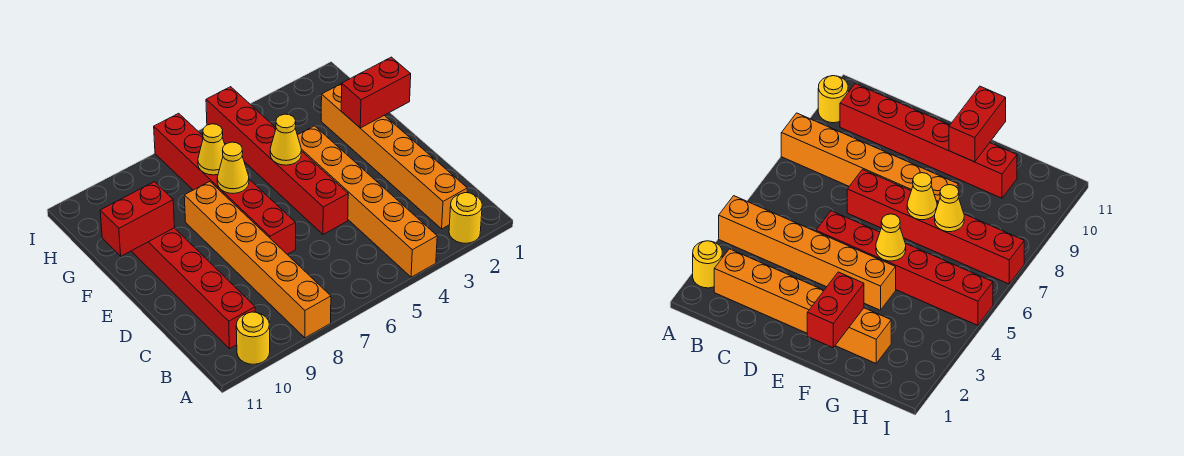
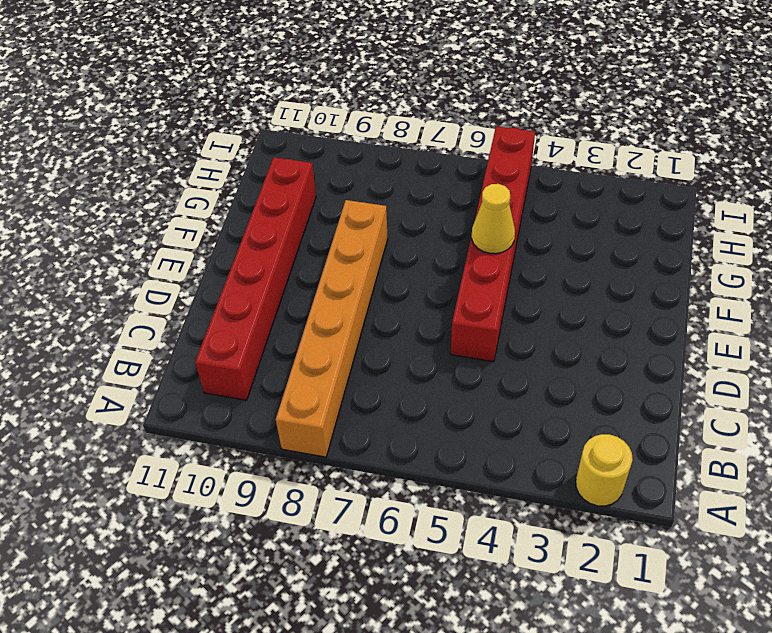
none -> orange brick A4:F4 level 1
none -> yellow round brick A10 level 1
none -> orange brick B2:G2 level 1

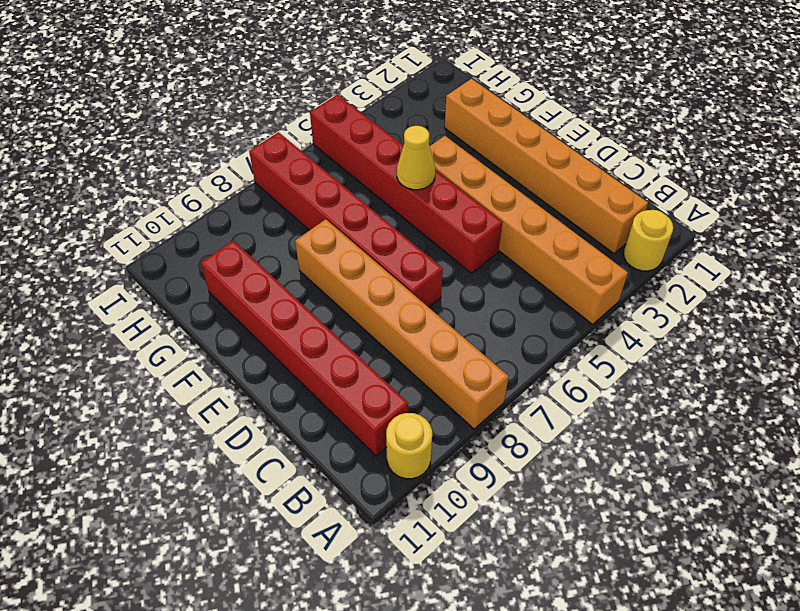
none -> red brick F1:F2 level 2
none -> yellow cone F7 level 2
none -> red brick F10:F11 level 2

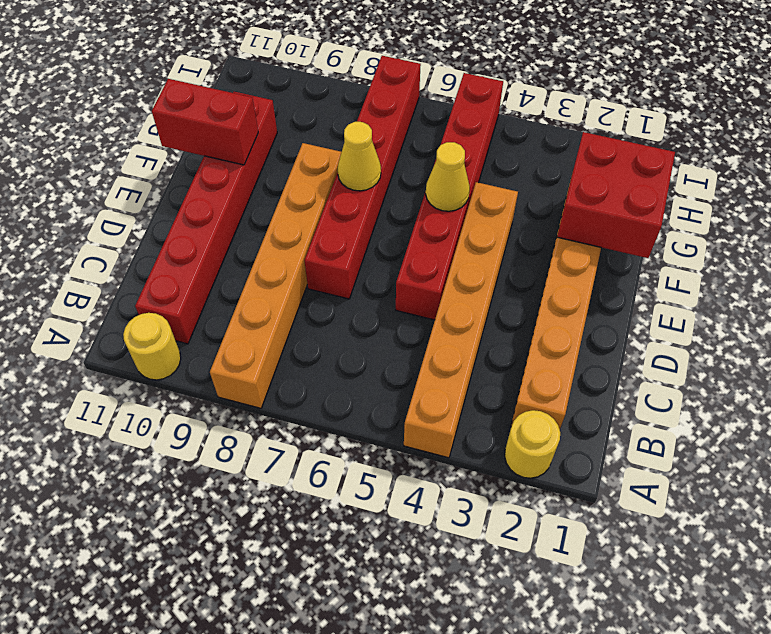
red brick F1:G2 level 2 -> red brick F1:F2 level 2
none -> yellow cone G7 level 2

